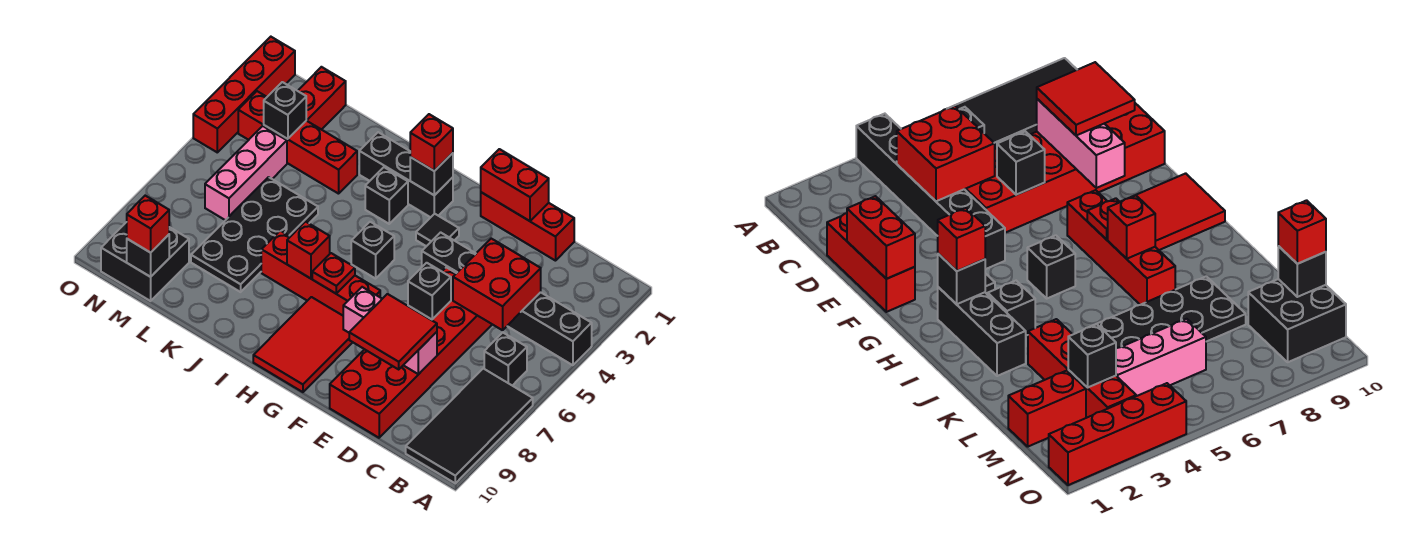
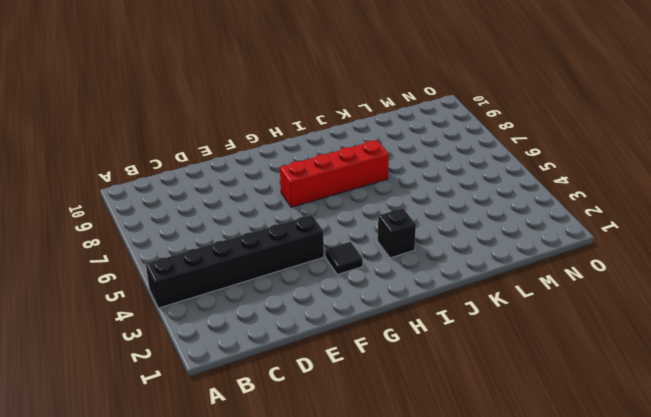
none -> black tile A7:B10 level 1
none -> black brick B6 level 1
none -> red brick D1:F1 level 1

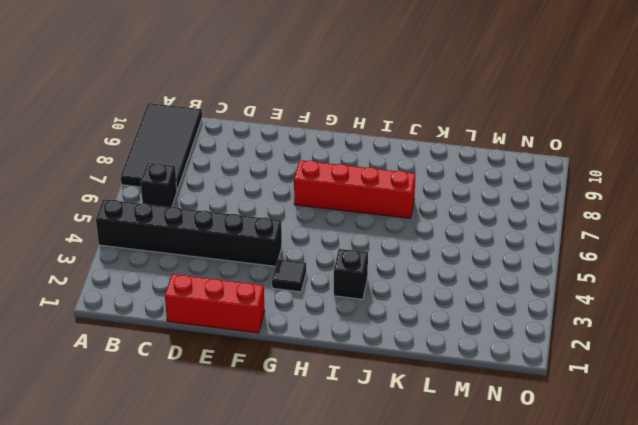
none -> red brick D5:E10 level 1
none -> red tile G8:H10 level 1
none -> black brick H2:J2 level 1

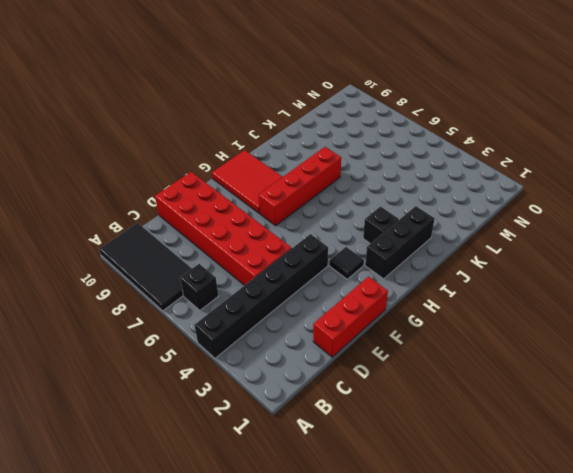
none -> black brick H5 level 1
none -> red brick K3:N3 level 1
none -> black plate K5:L8 level 1

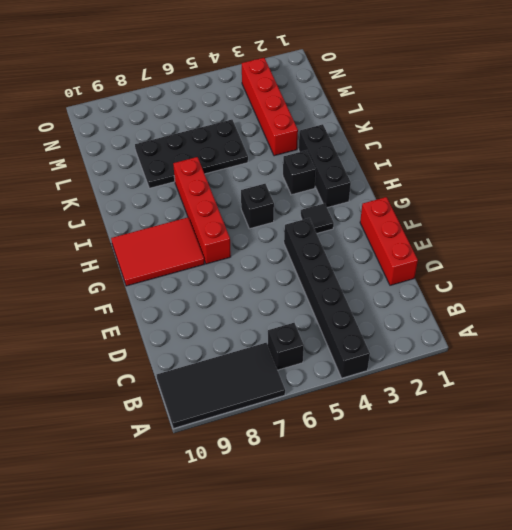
none -> red brick D5:E10 level 1
none -> red brick M1:M2 level 1
none -> pink brick M4:M6 level 1

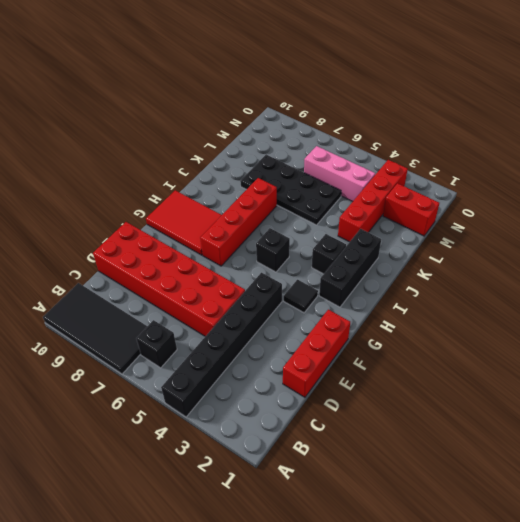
none -> black brick M9:N10 level 1
none -> red brick O1:O4 level 1
none -> red brick C4:D5 level 2

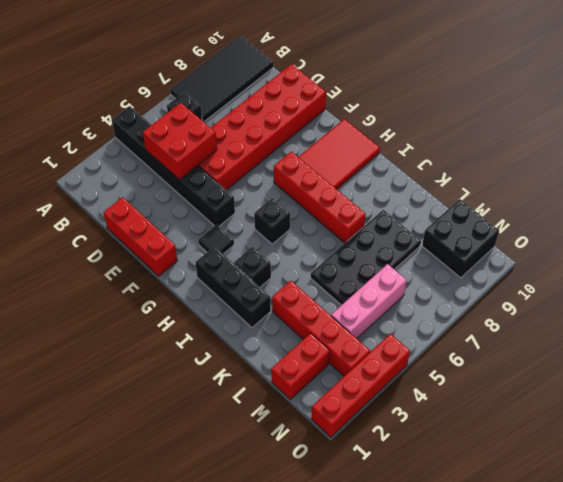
none -> pink brick D8:F8 level 2
none -> red brick E1:F1 level 2
none -> black brick E6 level 2

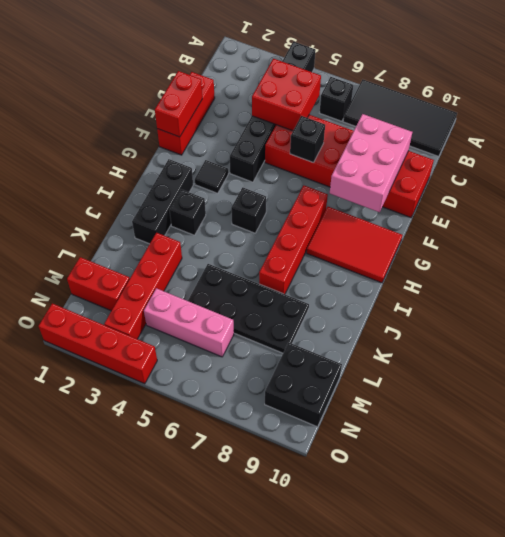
pink brick D8:F9 level 2 -> pink brick D8:F8 level 2
none -> black brick H2 level 2
none -> red plate H7 level 2
none -> red brick I7 level 2

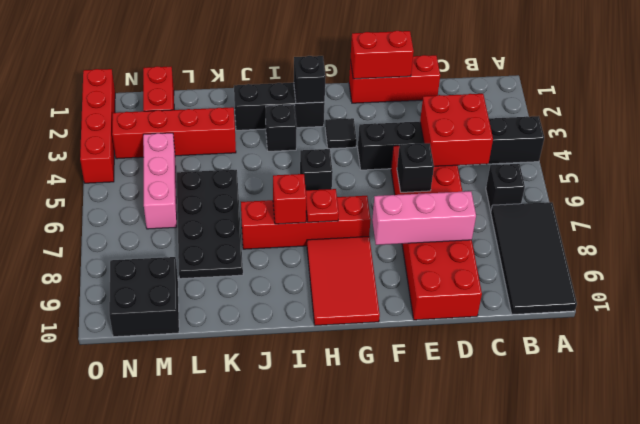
none -> black brick M3 level 2
none -> black brick M10 level 2
none -> red tile D8:E9 level 3

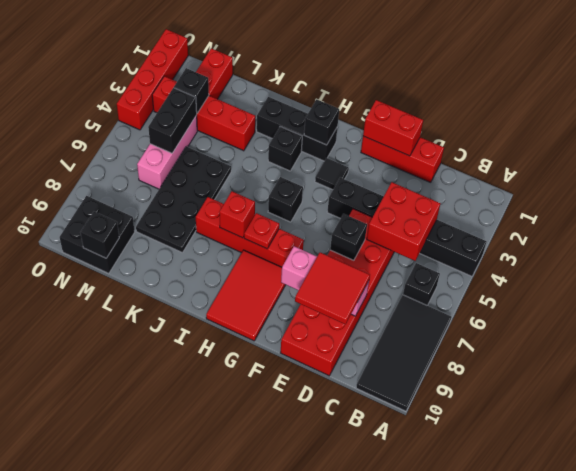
black brick M4:M5 level 2 -> none
none -> red brick H2 level 3
none -> red brick M10 level 3

